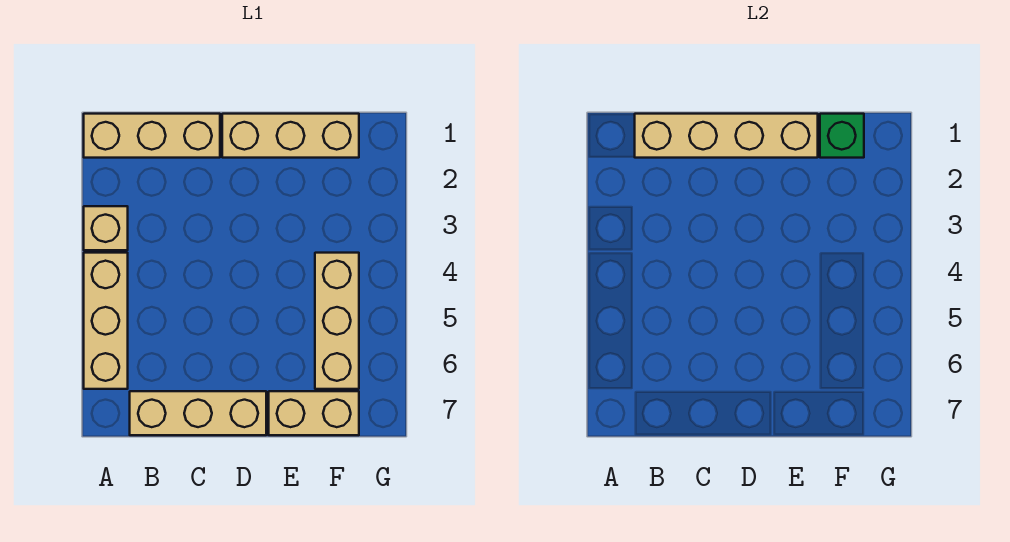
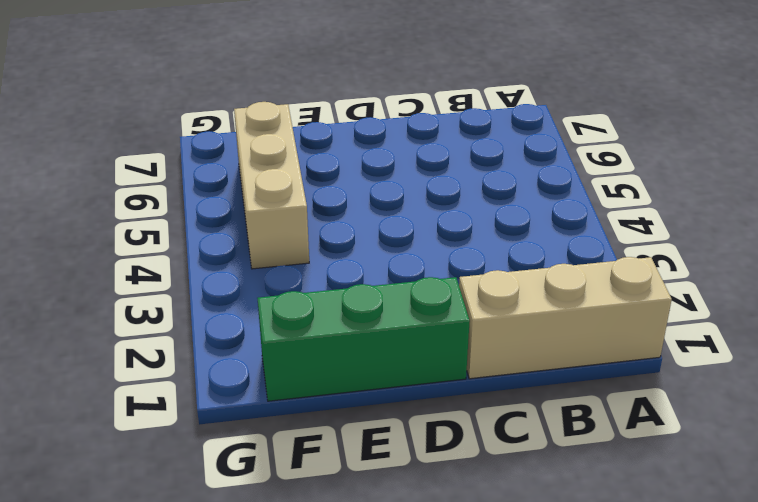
green brick D1:F1 level 1 -> tan brick D1:F1 level 1
none -> tan brick A3 level 1
none -> tan brick A4:A6 level 1

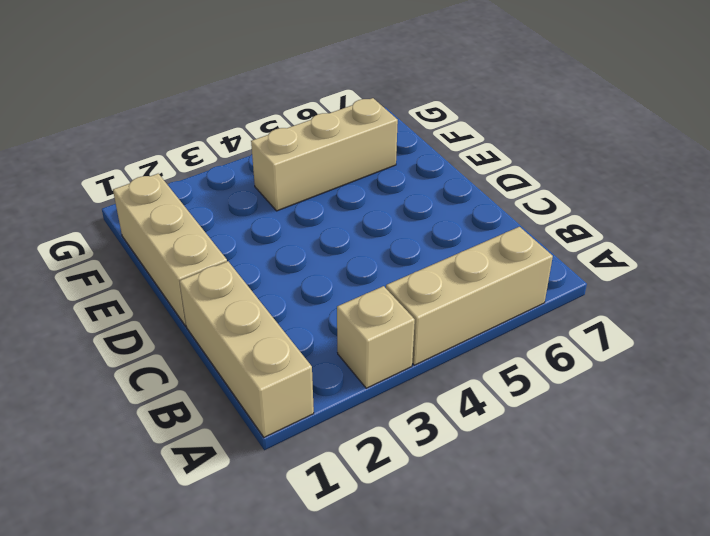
none -> tan brick B7:D7 level 1
none -> tan brick E7:F7 level 1

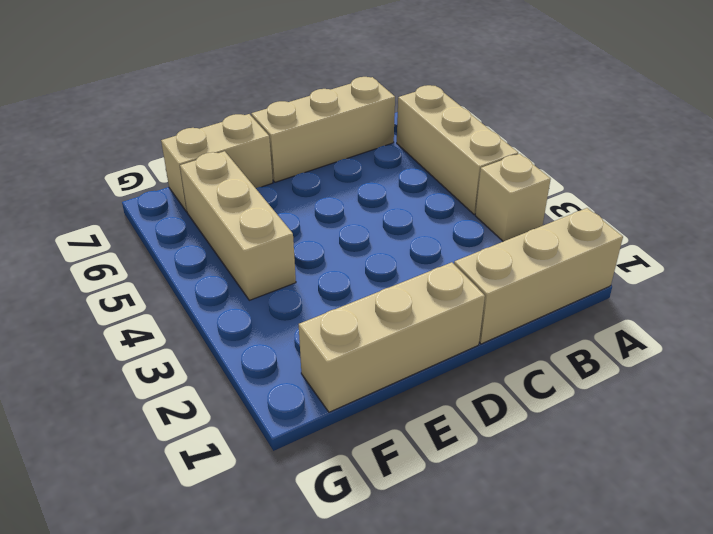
none -> tan brick B1:E1 level 2
none -> green brick F1 level 2

